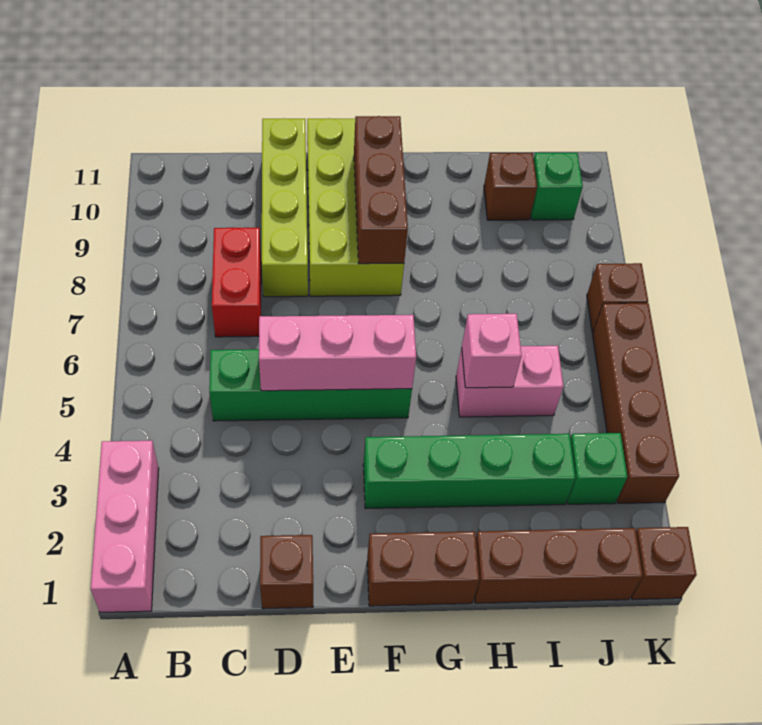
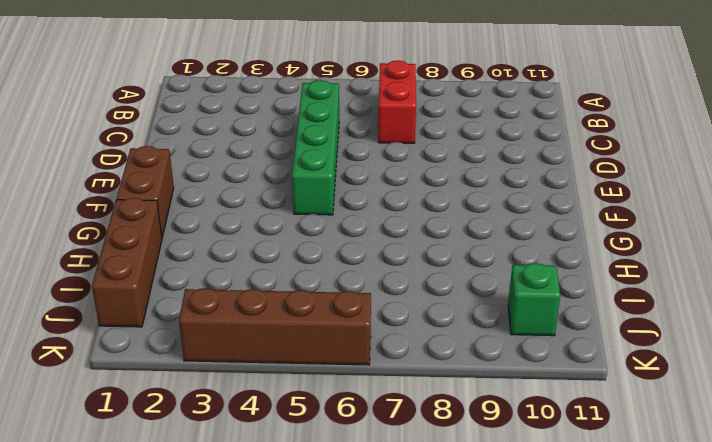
red brick B7:C7 level 1 -> red brick C7:C8 level 1
none -> pink brick A1:A3 level 1
none -> brown brick D1 level 1
none -> lime brick D8:D11 level 1

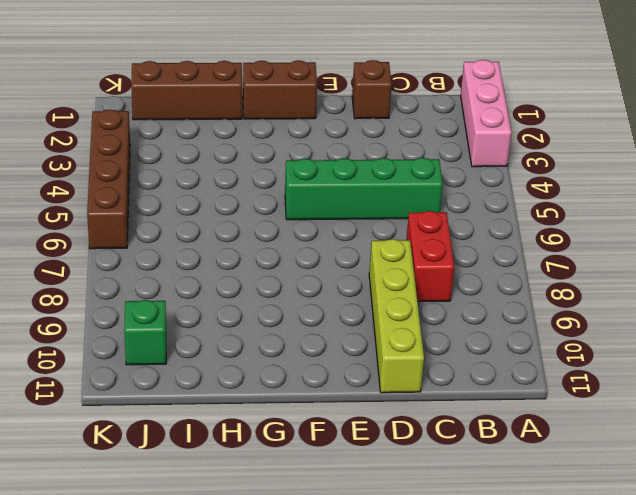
none -> lime brick E8:F11 level 1
none -> green brick F3:I3 level 1
none -> pink brick H5:I5 level 1

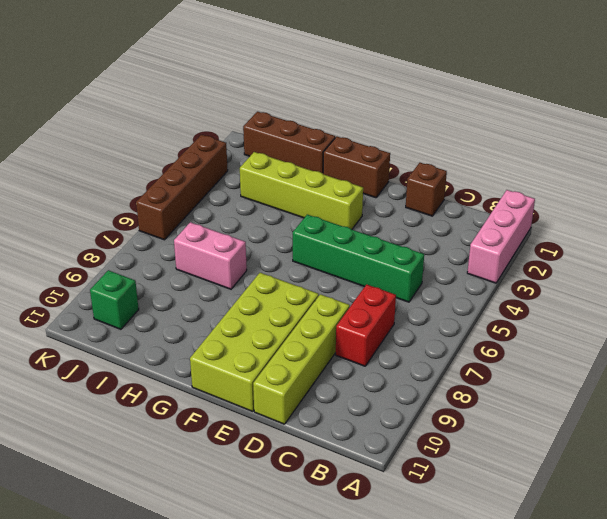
lime brick F3:I3 level 1 -> green brick F3:I3 level 1
pink brick H7:I7 level 1 -> pink brick H5:I5 level 1
none -> brown brick I10 level 1
none -> green brick J3 level 1
none -> brown brick K1 level 1

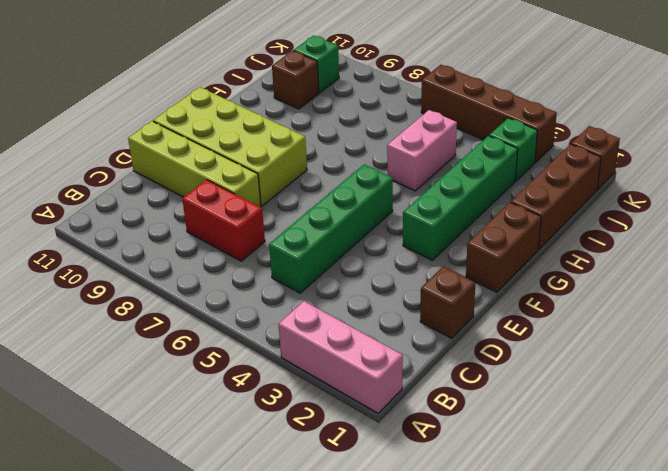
none -> brown brick K7 level 1
none -> pink brick D5:F5 level 2
none -> brown brick F8:F10 level 2

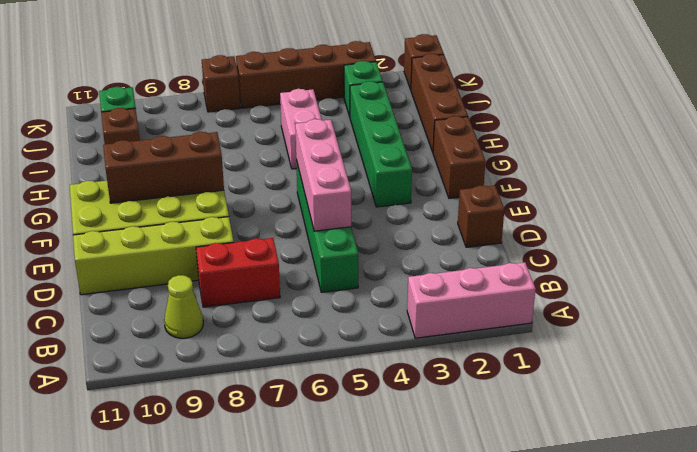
lime cone B9 level 1 -> none
none -> pink brick H5 level 2

